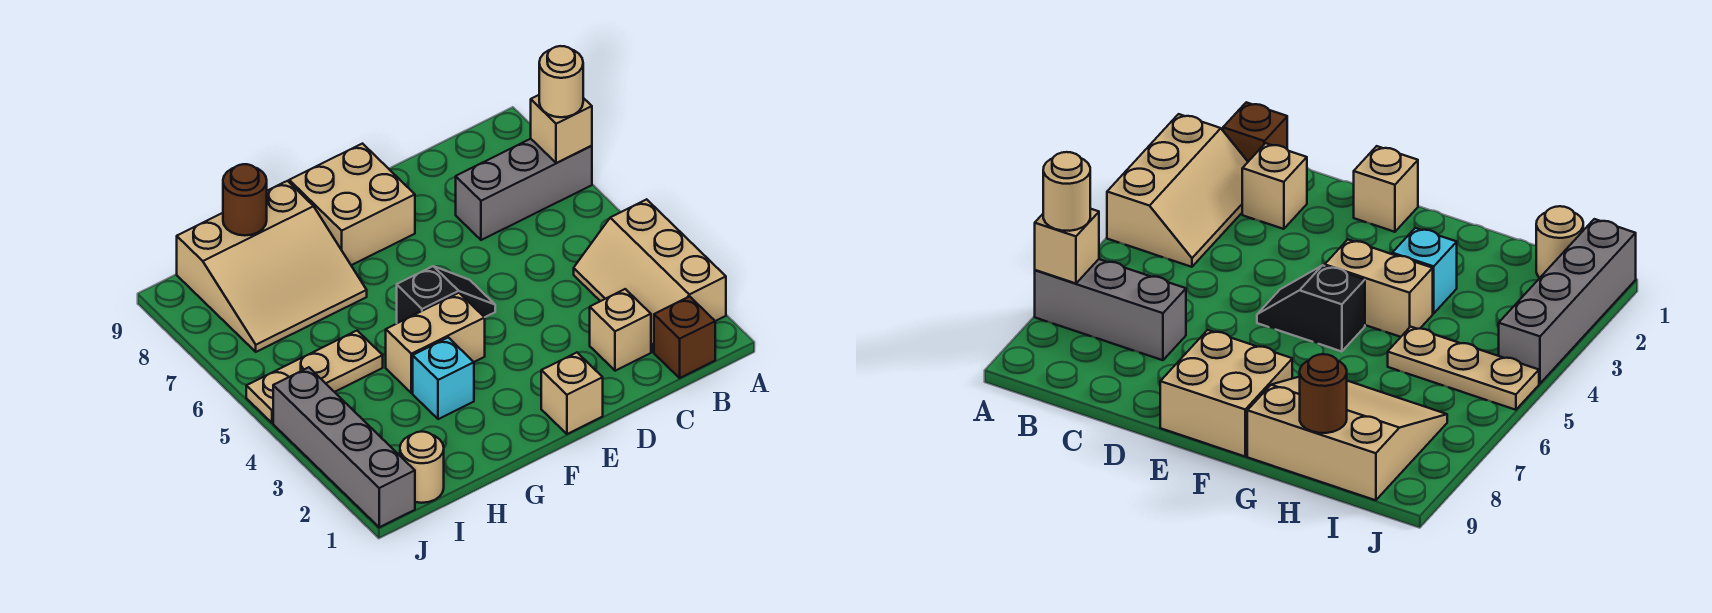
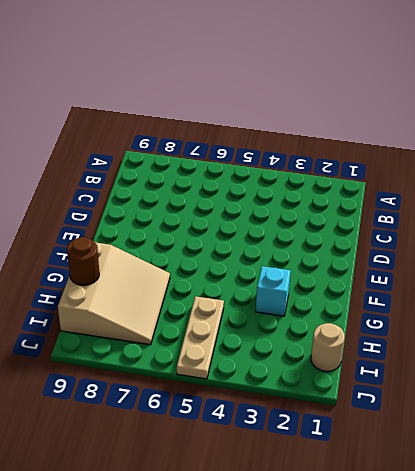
none -> tan slope A2:B4 level 1 top A
none -> grey brick A7:C7 level 1
none -> brown brick B1 level 1

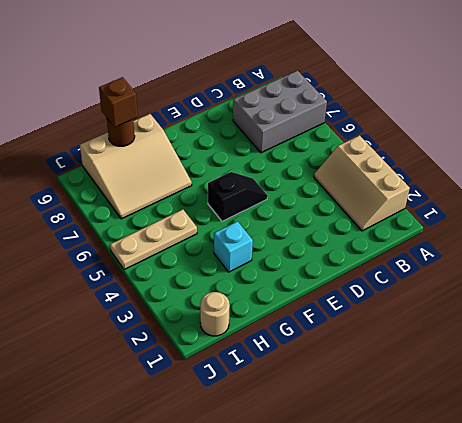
grey brick A7:C8 level 1 -> grey brick A7:C7 level 1
brown brick H9 level 3 -> brown brick B1 level 1
none -> tan brick C2 level 1
none -> tan brick E1 level 1
none -> tan brick E8:F9 level 1

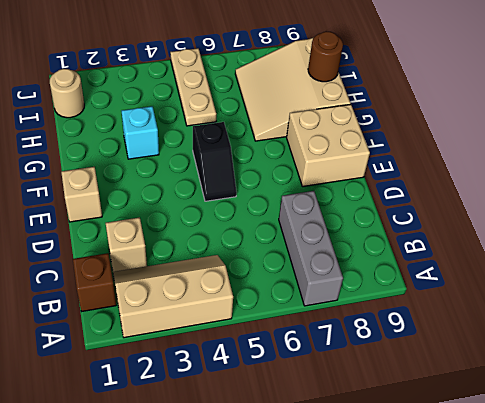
none -> tan brick F4:G4 level 1
none -> grey brick J1:J4 level 1
none -> tan brick A7 level 2

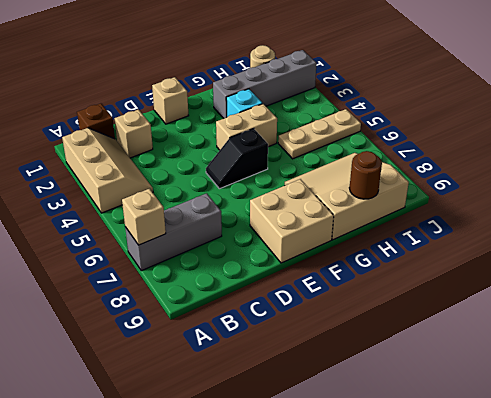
grey brick G2:J2 level 1 -> grey brick J1:J4 level 1
none -> tan round brick A7 level 3

